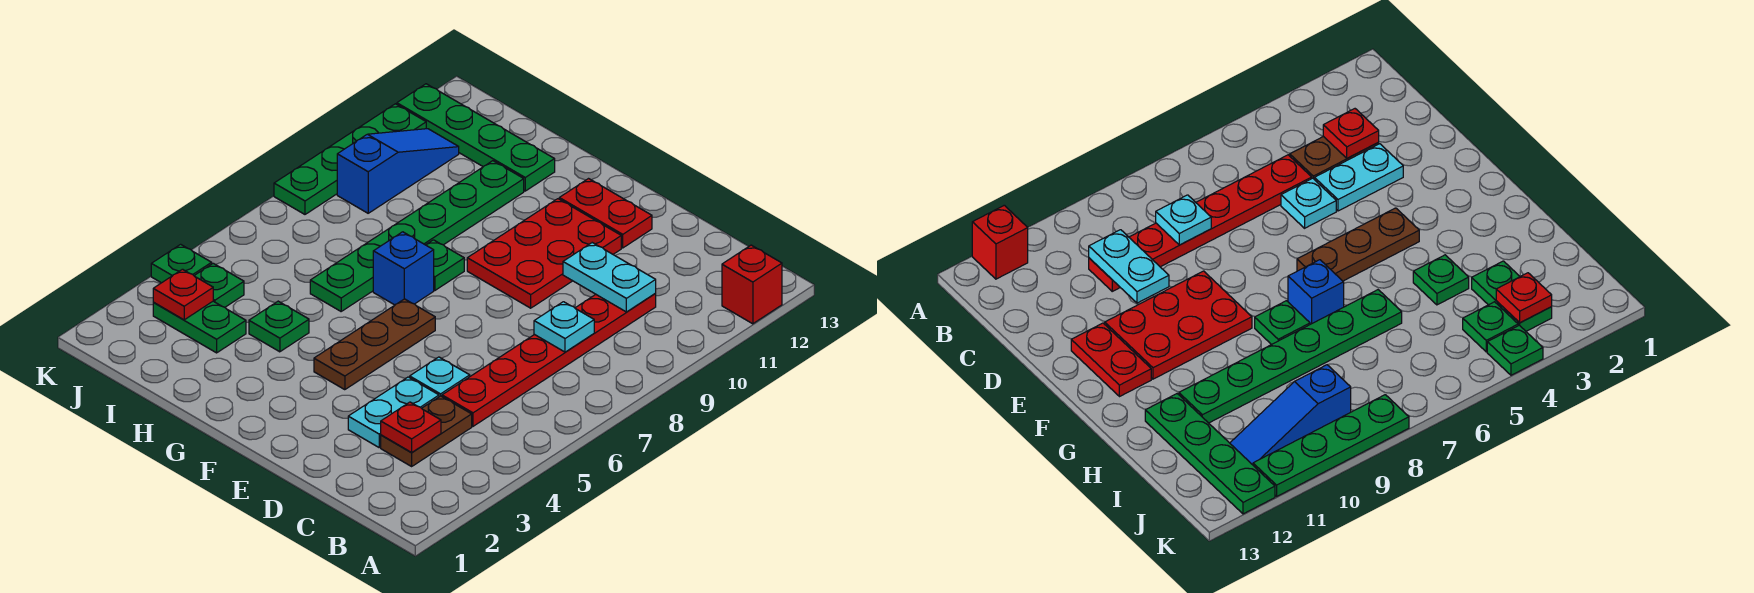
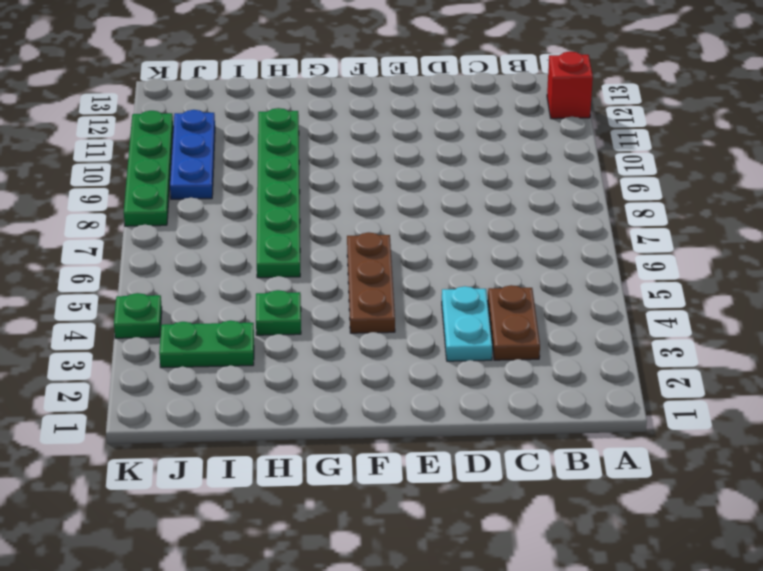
blue plate J9:J11 level 1 -> blue slope J9:J11 level 1 top 9
none -> red plate C5:C10 level 1
none -> cyan plate D5 level 1
none -> red plate E9:F11 level 1

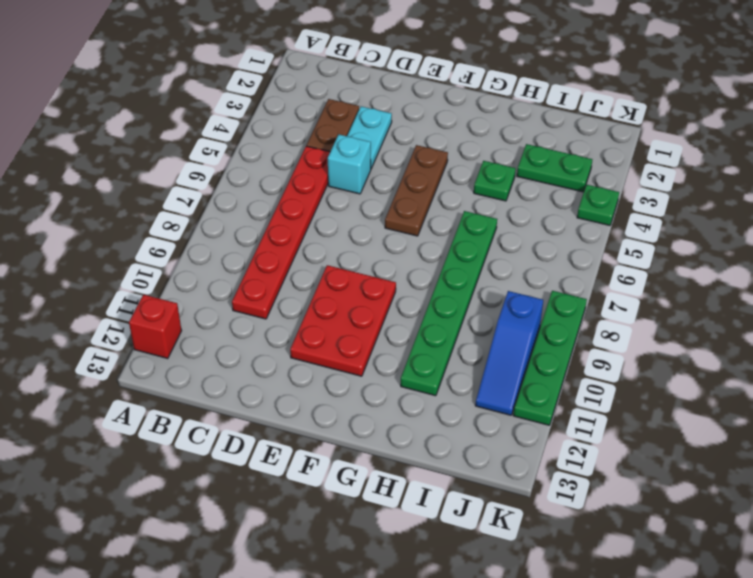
cyan brick D5 level 1 -> cyan plate D5 level 1
none -> red plate E12:F12 level 1
none -> blue brick G7 level 1
none -> green plate G8 level 1

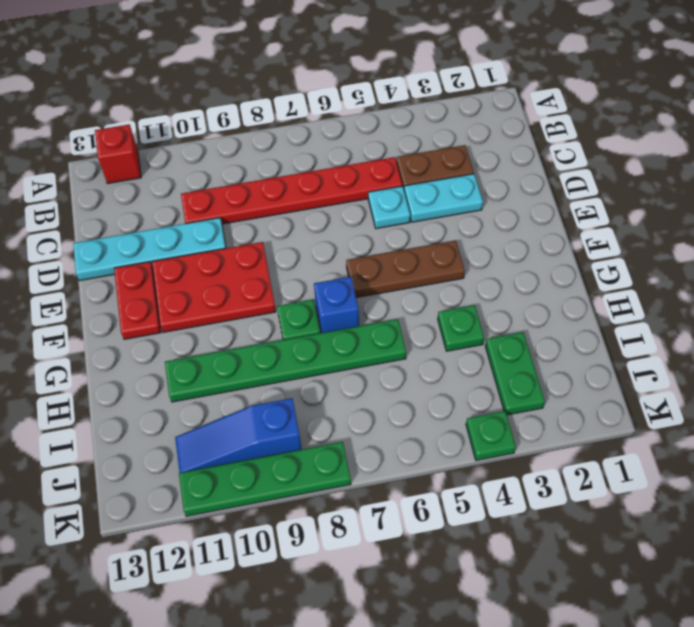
cyan plate D10:D13 level 1 -> none
none -> green plate H12:K12 level 1
none -> green plate J4 level 1
none -> red plate C3 level 2

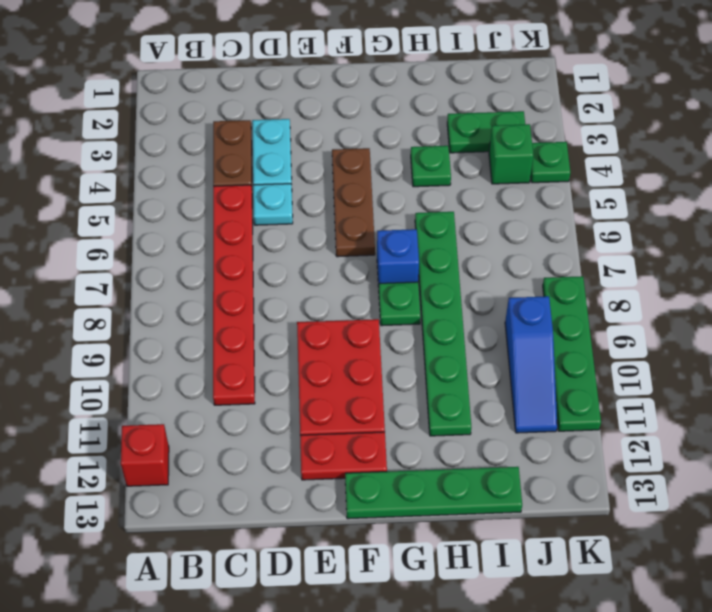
green plate F13:I13 level 1 -> green plate H12:K12 level 1
green brick J4 level 1 -> green plate J4 level 1
none -> red plate C3 level 2
none -> cyan plate C8 level 2
none -> cyan plate C10:D10 level 2

